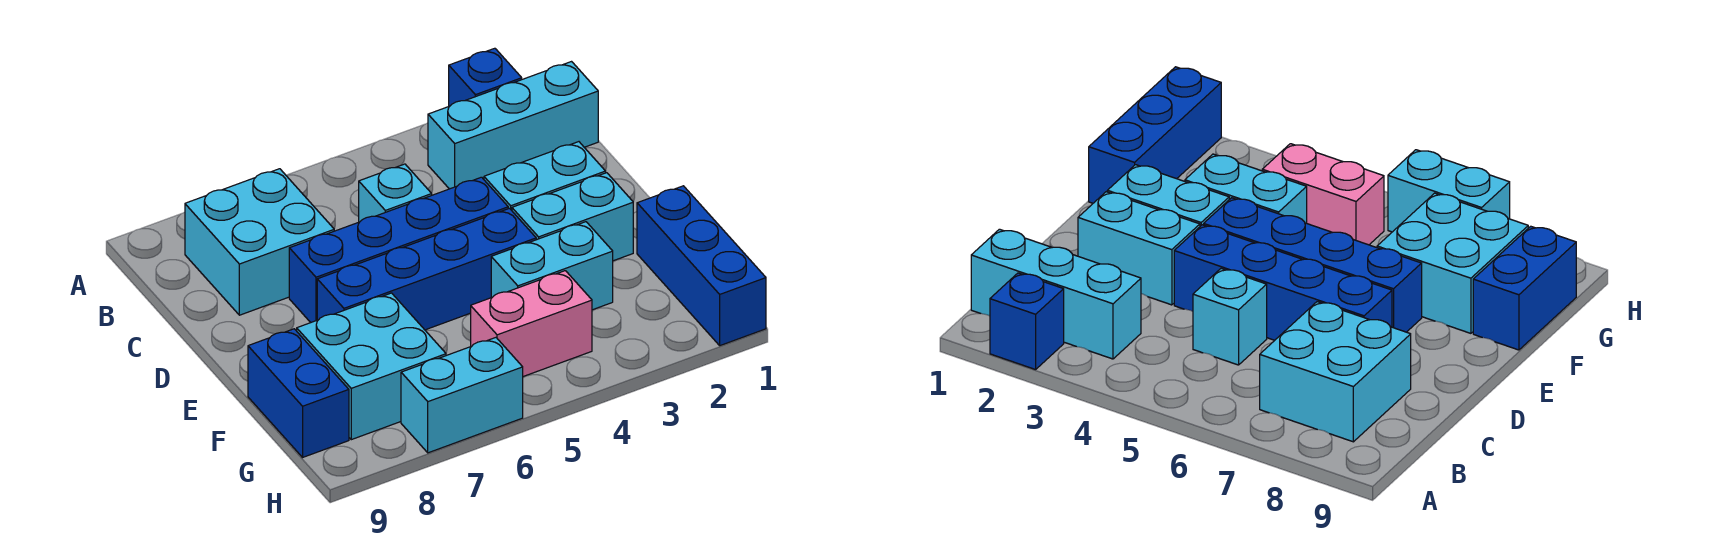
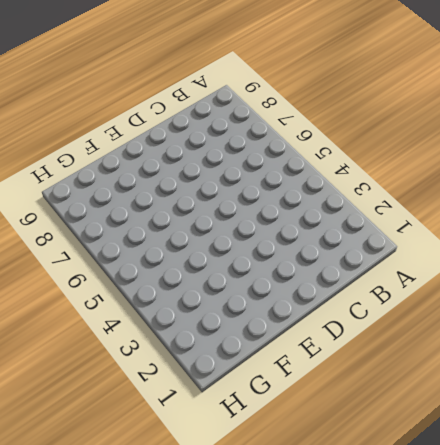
none -> blue brick A2 level 1
none -> cyan brick B1:B3 level 1
none -> cyan brick B7:C8 level 1

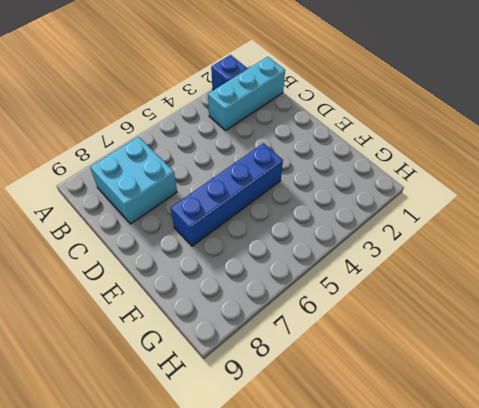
none -> cyan brick C5 level 1
none -> cyan brick D2:D3 level 1
none -> blue brick D4:D7 level 1

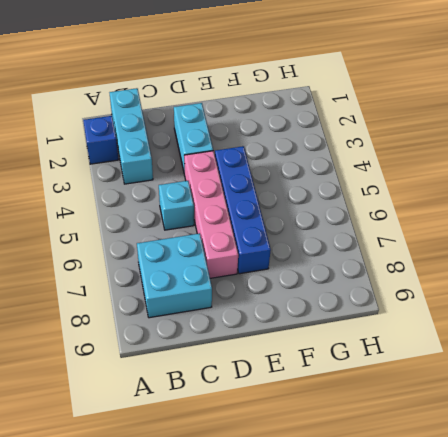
pink brick D4:D7 level 1 -> blue brick D4:D7 level 1
none -> cyan brick E2:E3 level 1
none -> blue brick F1:H1 level 1
none -> cyan brick F3:F4 level 1

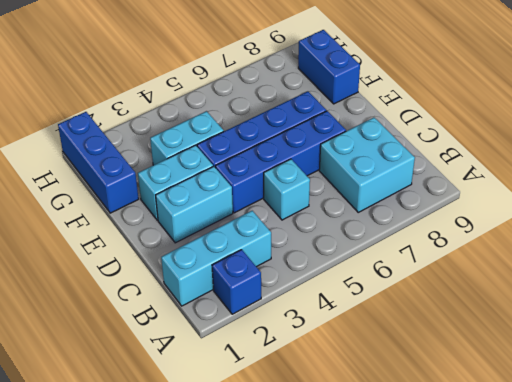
none -> cyan brick F7:G8 level 1
none -> pink brick G4:G5 level 1
none -> cyan brick H6:H7 level 1

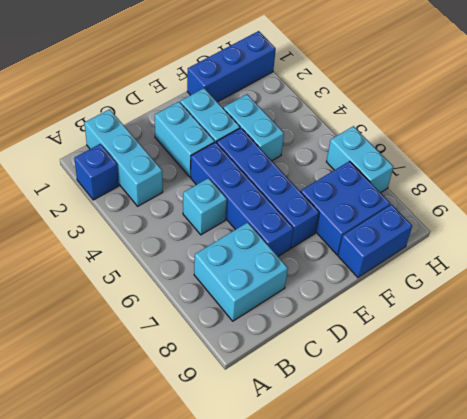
blue brick F7:G8 level 1 -> cyan brick F7:G8 level 1
none -> pink brick G4:G5 level 1

